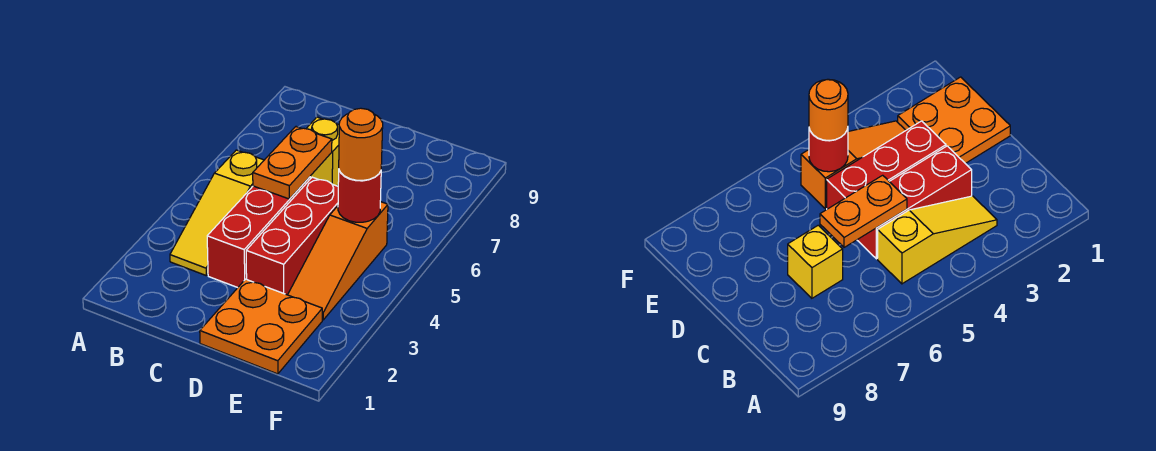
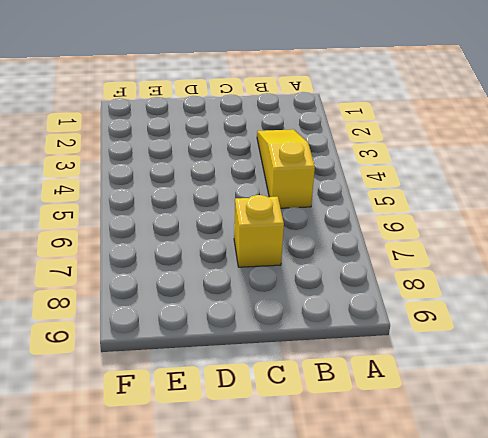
none -> red brick C3:C5 level 1
none -> orange plate D1:E2 level 1

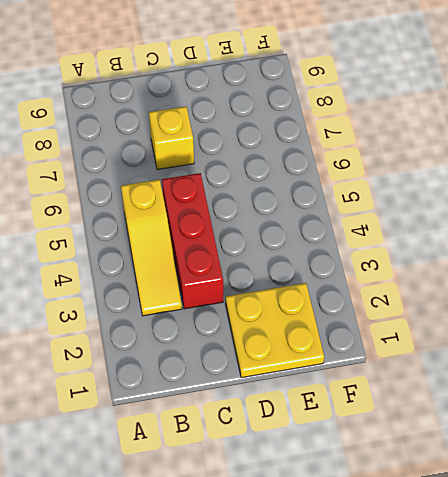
yellow plate D1:E2 level 1 -> orange plate D1:E2 level 1
none -> red brick D3:D5 level 1
none -> orange slope E3:E5 level 1 top 5

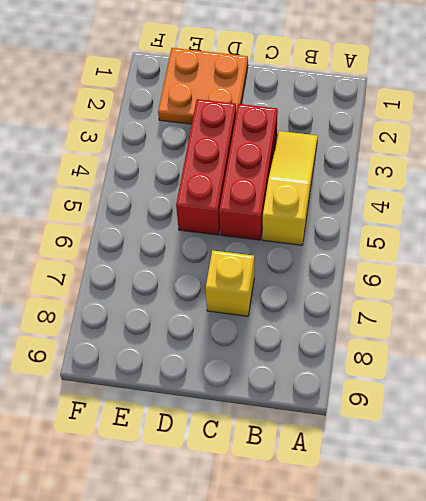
none -> orange slope E3:E5 level 1 top 5
none -> orange plate C5:C6 level 2

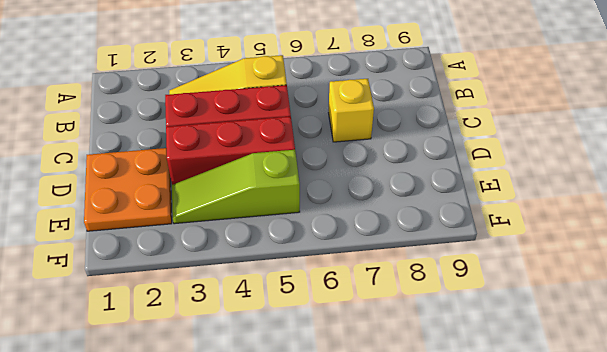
lime slope E3:E5 level 1 top 5 -> orange slope E3:E5 level 1 top 5
none -> orange plate C5:C6 level 2
none -> red round brick E5 level 2

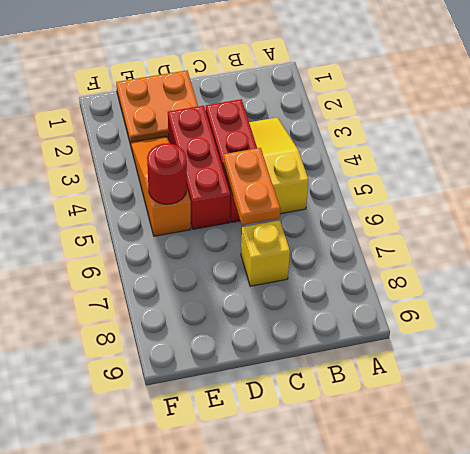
none -> orange round brick E5 level 3

